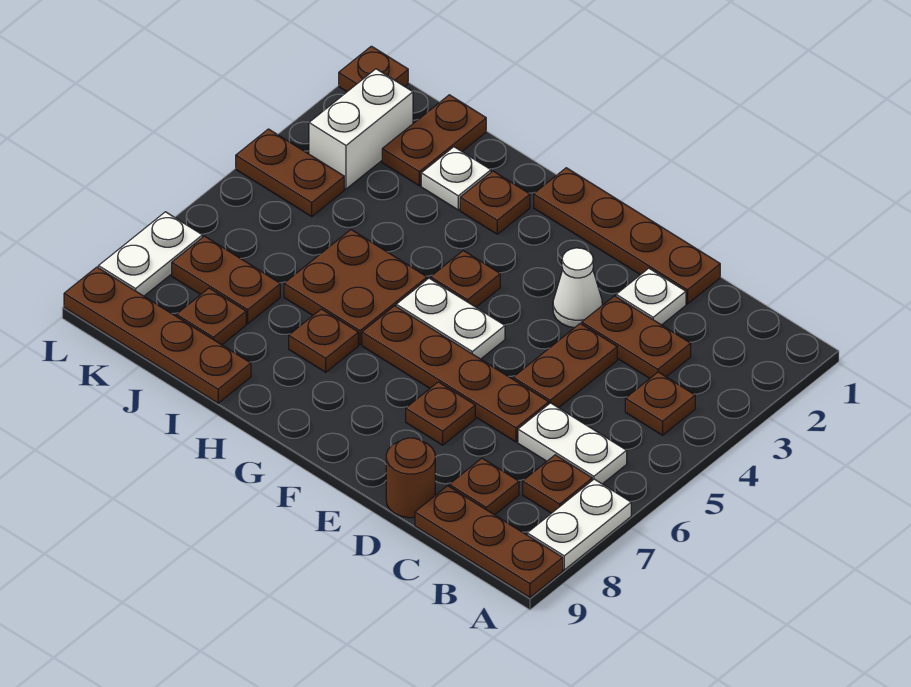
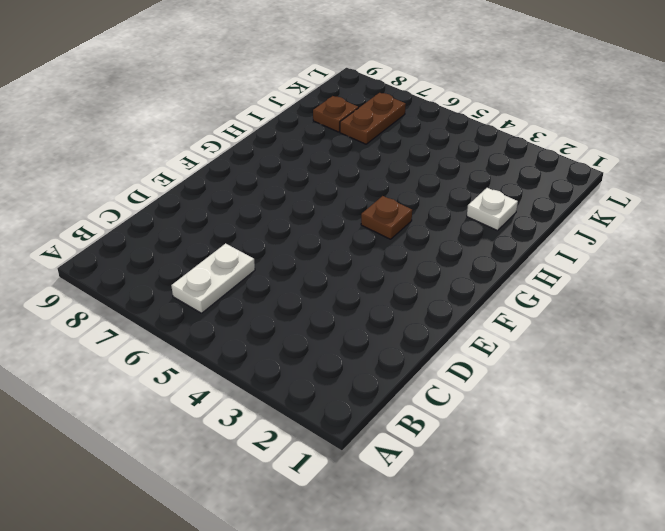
none -> white plate A7:A8 level 1
none -> brown plate A9:C9 level 1
none -> brown plate B4 level 1

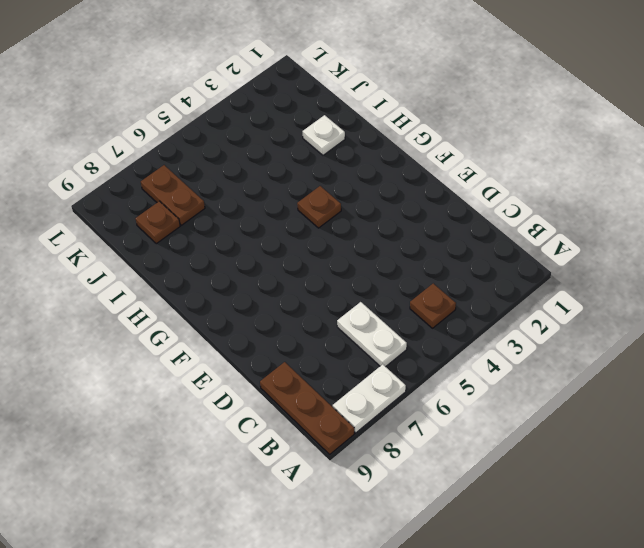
none -> brown plate B7 level 1
none -> brown plate C3:D3 level 1
none -> brown plate C8 level 1

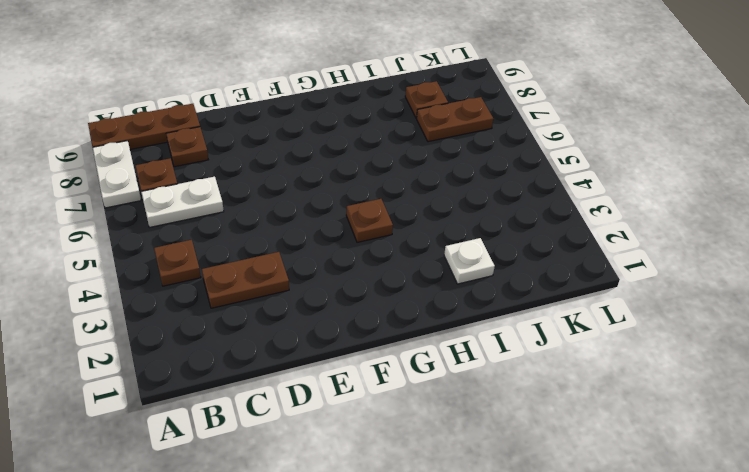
none -> brown plate D1:G1 level 1
none -> white plate D2 level 1
none -> brown plate D4:D5 level 1

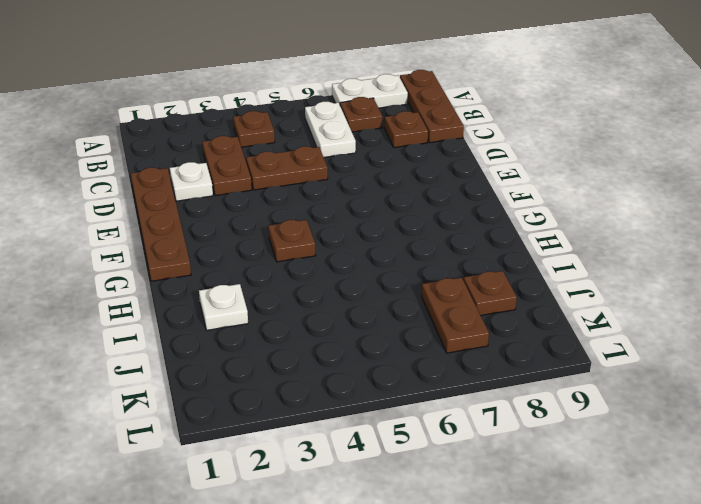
none -> brown plate D6:G6 level 1
none -> brown round brick D9 level 1
none -> white cone E3 level 1

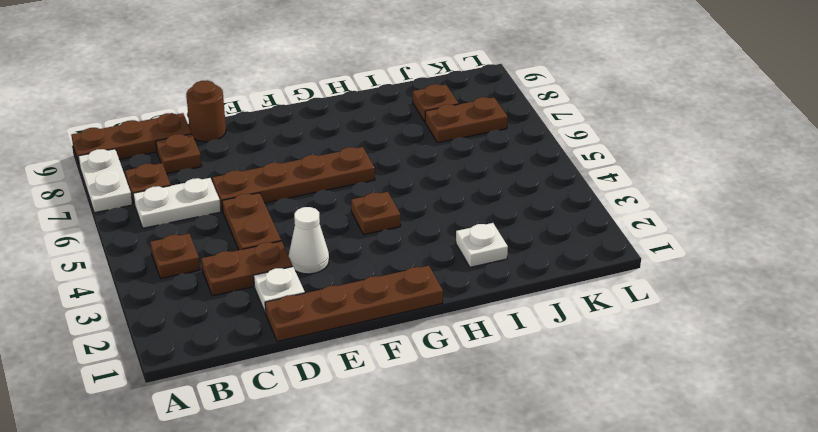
none -> brown plate E7 level 1
none -> white plate F5:G5 level 1
none -> brown plate H2 level 1

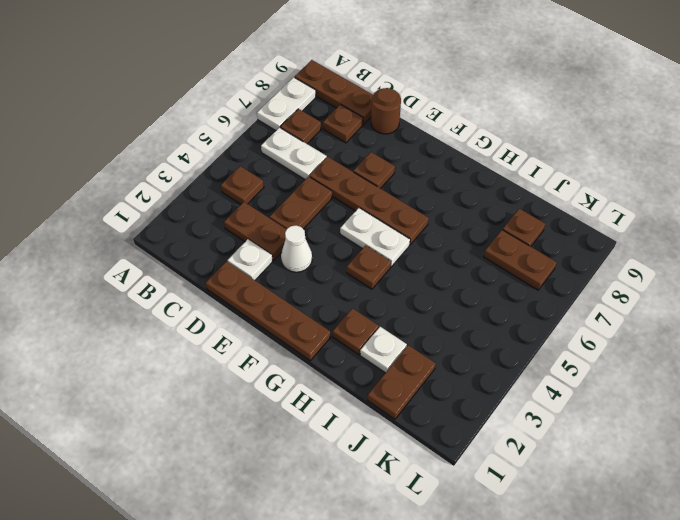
none -> brown plate H5:I6 level 1
none -> brown plate H7 level 1
none -> brown plate I9:L9 level 1

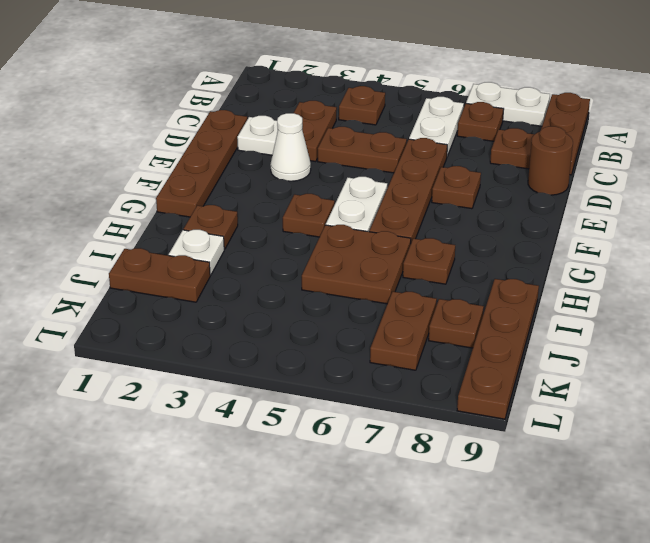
none -> white brick K2:K3 level 1
none -> brown plate K4:L4 level 1
none -> brown plate L1 level 1

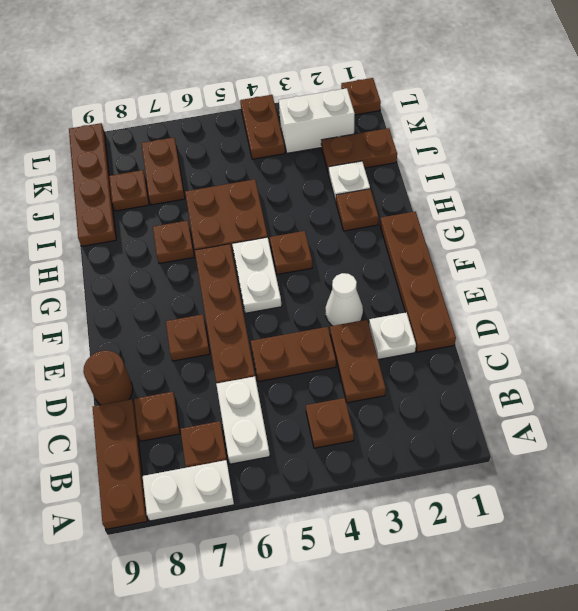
none -> white plate L7:L8 level 1

